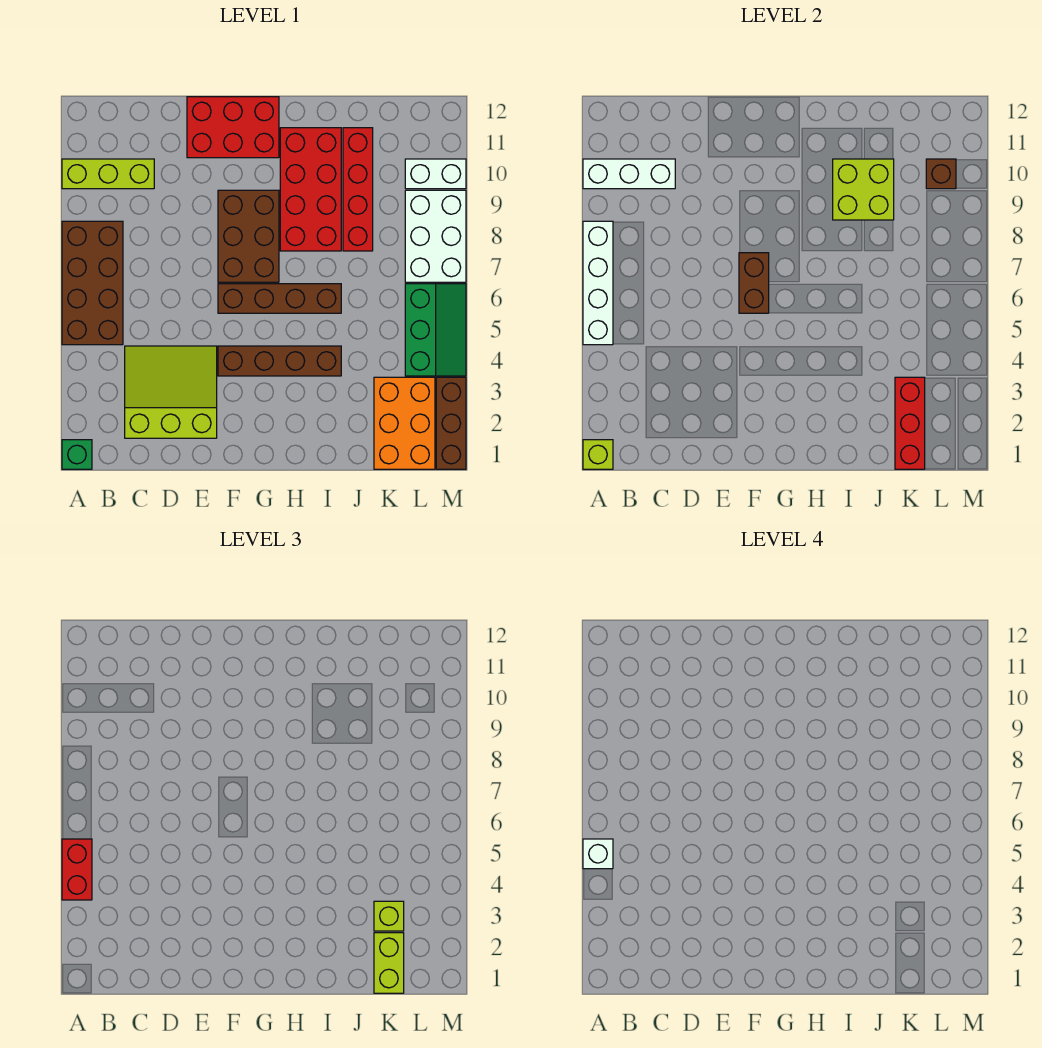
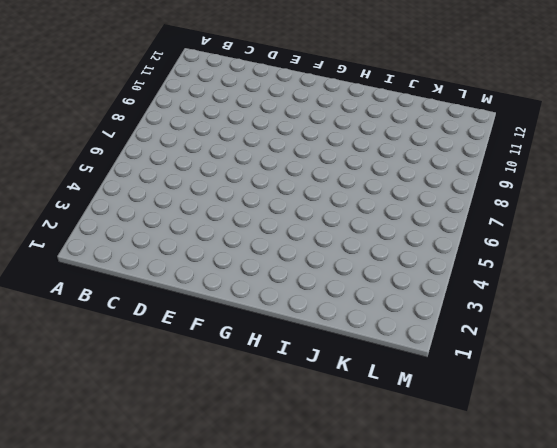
none -> green brick A1 level 1
none -> brown brick A5:B8 level 1
none -> lime brick A10:C10 level 1

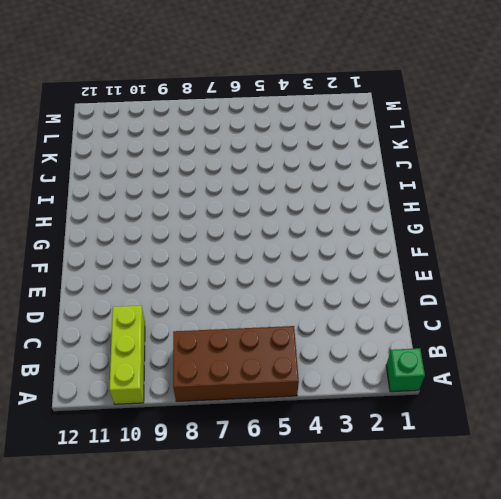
none -> lime slope C2:E4 level 1 top 2
none -> red brick E11:G12 level 1
none -> brown brick F4:I4 level 1

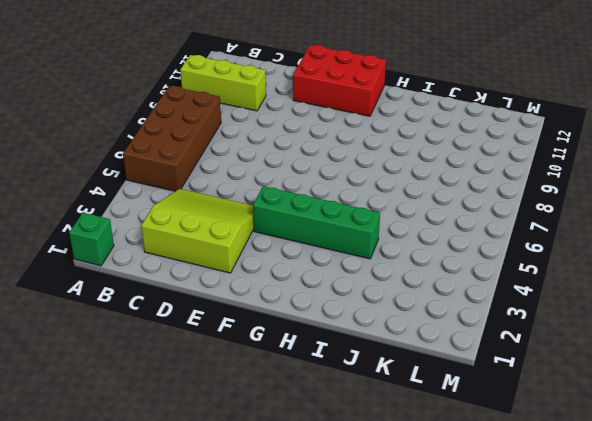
green brick F4:I4 level 1 -> brown brick F4:I4 level 1
none -> brown brick F6:I6 level 1
none -> brown brick F7:G9 level 1
none -> red brick H8:I11 level 1

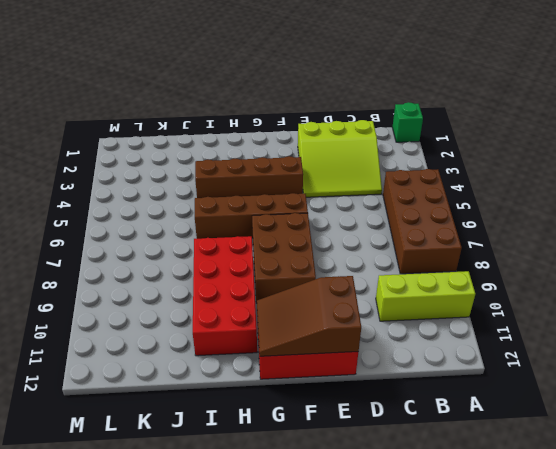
brown slope E11:G12 level 2 top E -> none
none -> red brick J8:J11 level 1
none -> orange brick K1:L3 level 1
none -> green slope L4:M6 level 1 top L

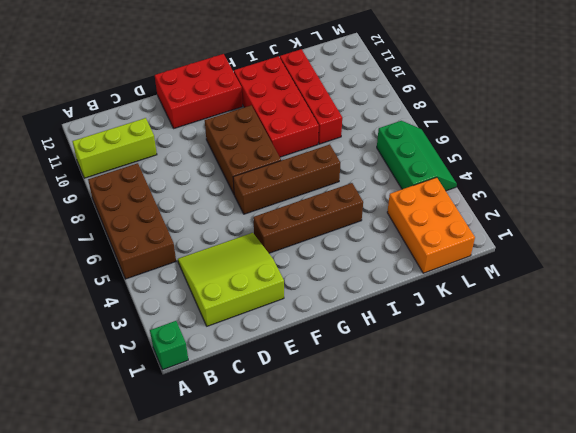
none -> white brick L7:M9 level 1
none -> white brick L10:M10 level 1
none -> brown brick M1:M3 level 1

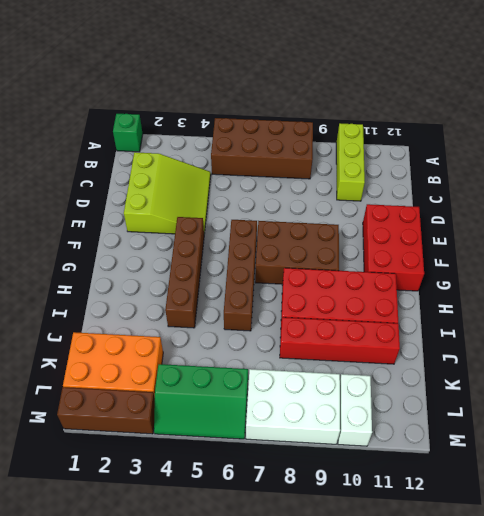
none -> lime brick A1 level 2
none -> white brick A5:A8 level 2
none -> white brick A10:C10 level 2

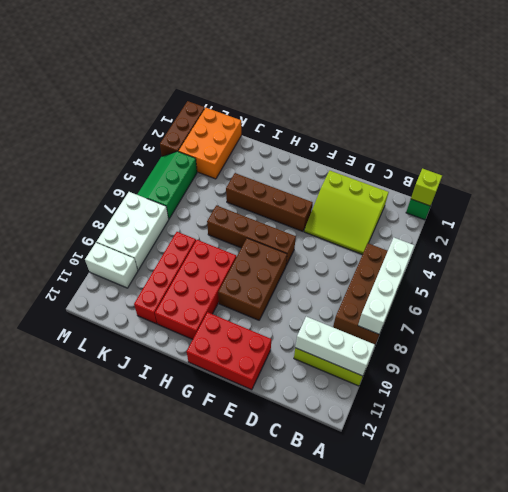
none -> brown brick F6:F7 level 2
none -> lime brick I9:J10 level 2
none -> red brick K1:K3 level 2

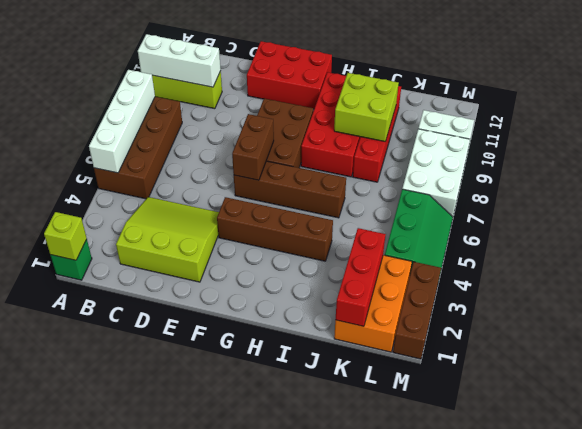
none -> brown brick L10 level 2
none -> red brick A4:A5 level 3
none -> lime brick K1:K2 level 3

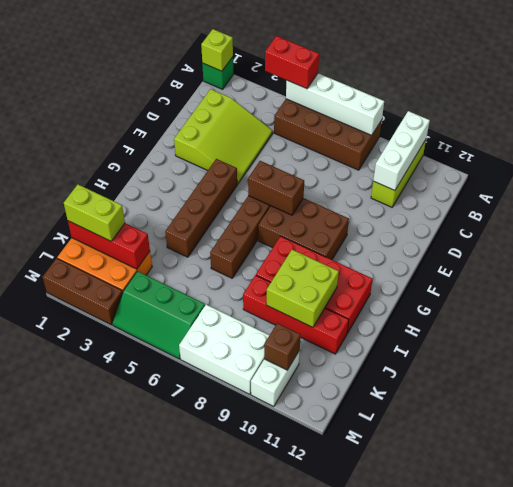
none -> red brick E11:G12 level 1
none -> lime brick K3 level 3
none -> white brick A5 level 4

